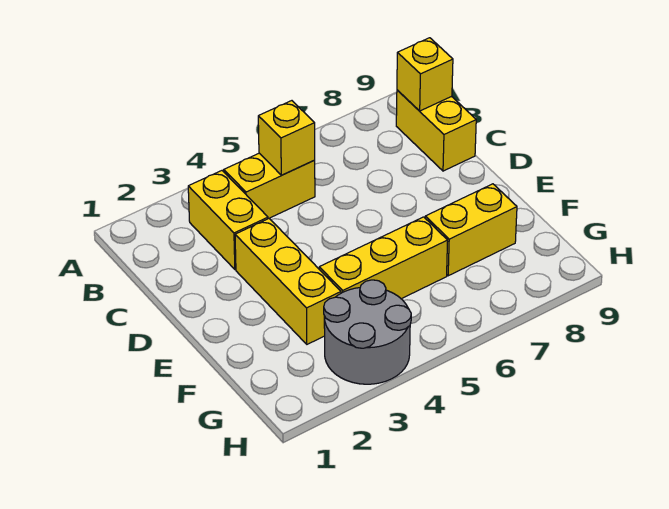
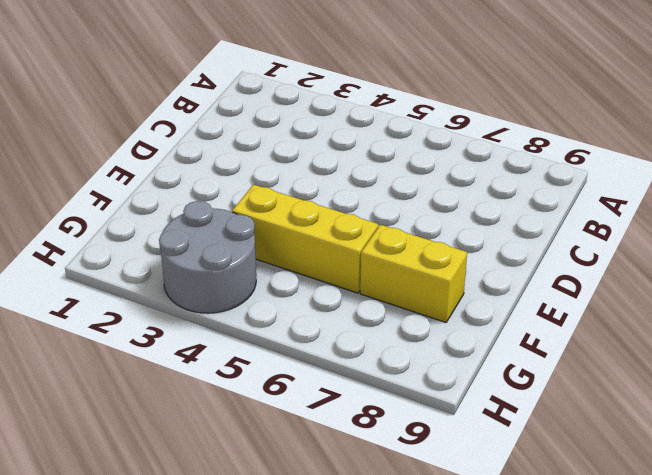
none -> yellow brick B3:C3 level 1
none -> yellow brick B4:B5 level 1

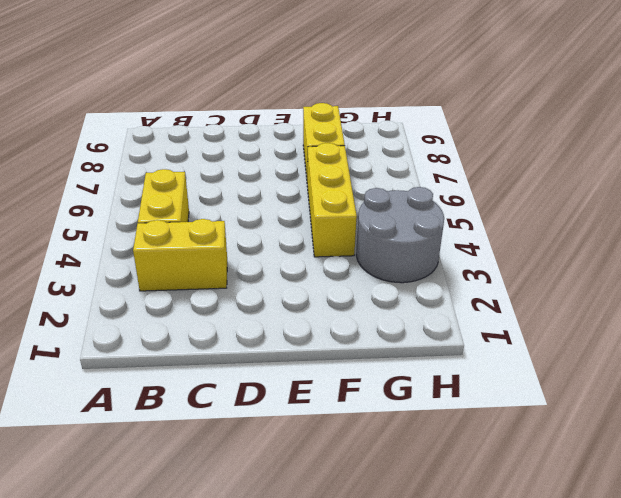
none -> yellow brick B9:C9 level 1
none -> yellow brick D3:F3 level 1

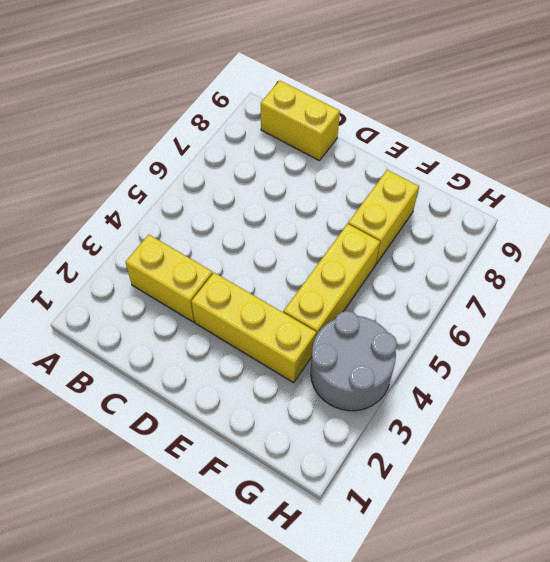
none -> yellow brick B4:B5 level 1
none -> yellow brick B5 level 2

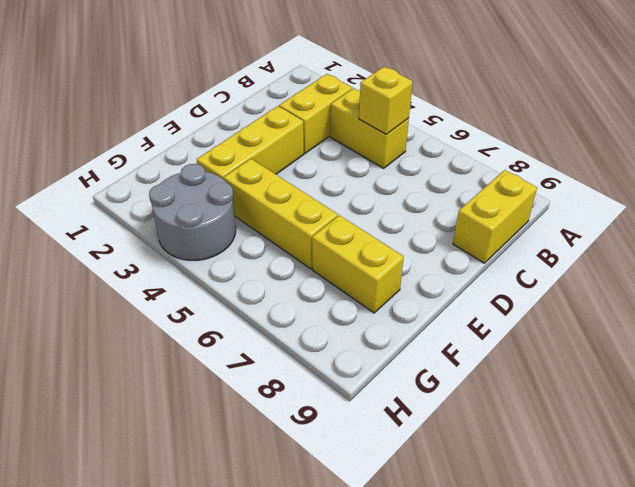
none -> yellow brick B9 level 2

